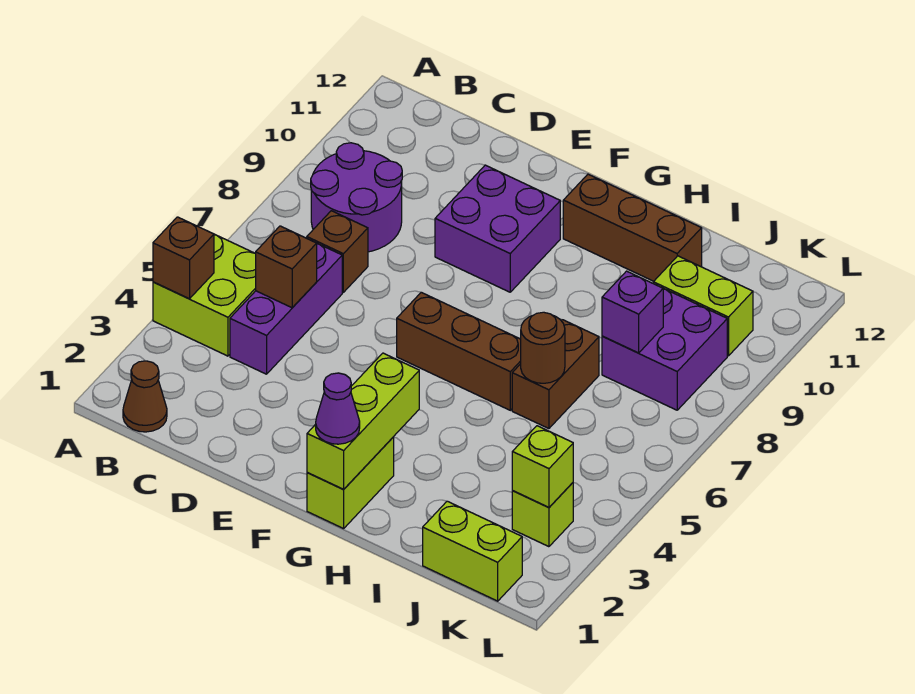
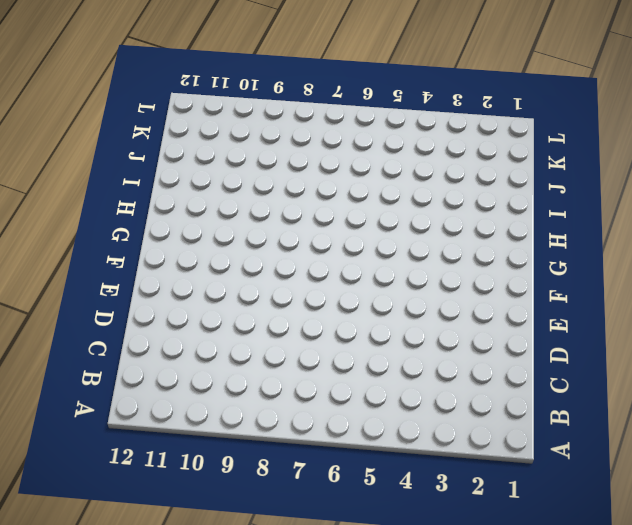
none -> lime brick A4:B5 level 1
none -> brown cone B1 level 1
none -> purple round brick B8:C9 level 1

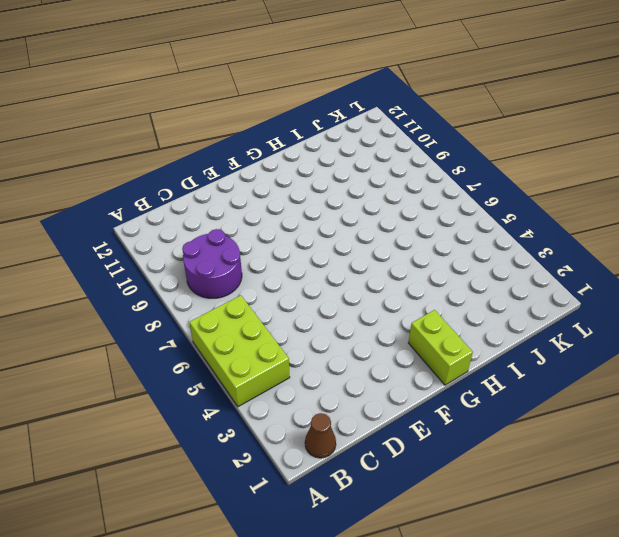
lime brick A4:B6 level 1 -> lime brick A4:B5 level 1
none -> purple brick C4:C6 level 1
none -> brown brick C7 level 1
none -> purple brick E9:F10 level 1

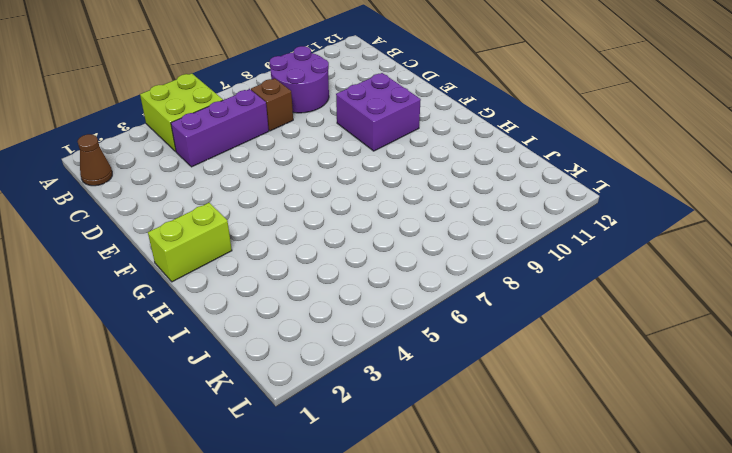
none -> brown brick F6:H6 level 1
none -> brown brick G11:I11 level 1
none -> brown brick I6:I7 level 1

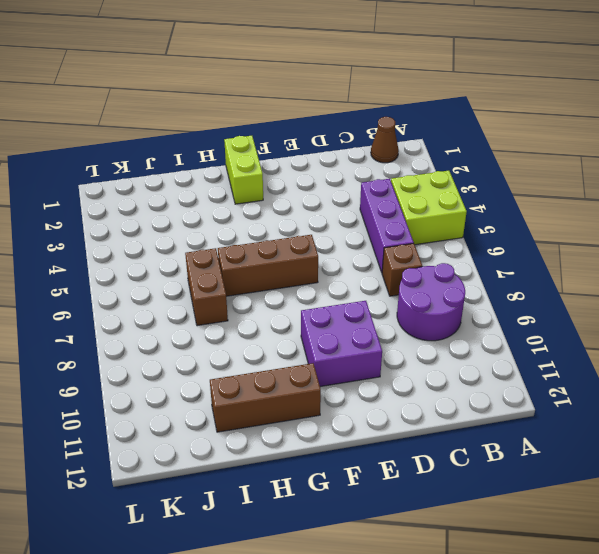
none -> lime brick J1:K1 level 1
none -> purple brick J8:K9 level 1
none -> lime brick J10:K10 level 1

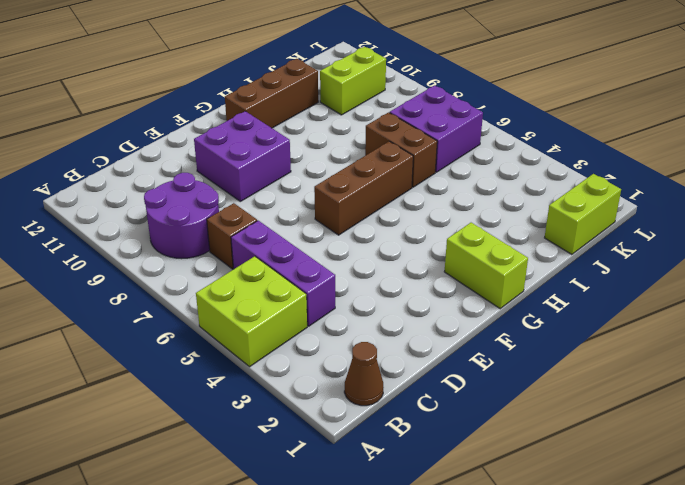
purple brick J6:K7 level 1 -> purple brick J8:K9 level 1
none -> lime brick K3 level 1
none -> brown brick A4 level 2
none -> brown brick C5 level 2

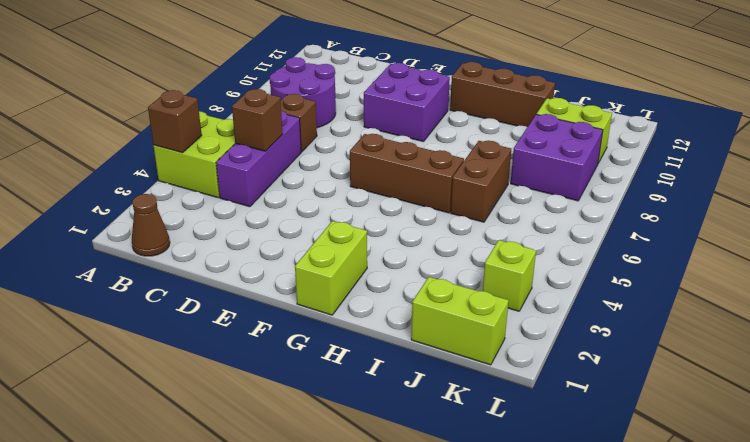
none -> lime brick G1:G3 level 2
none -> brown round brick I6 level 2
none -> purple brick J8 level 2

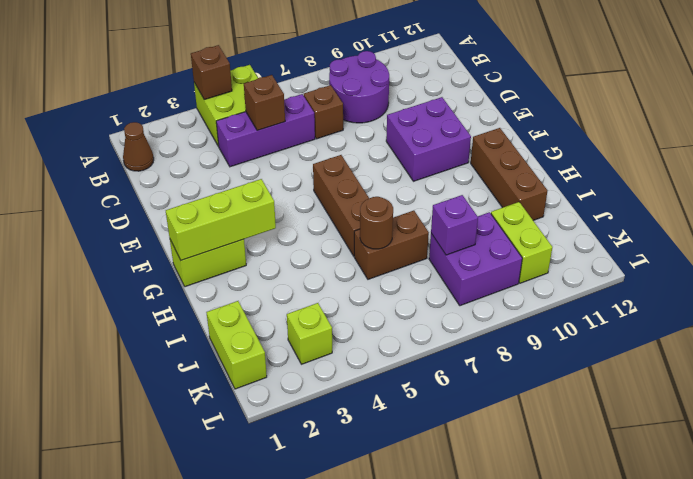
none -> lime brick K3 level 2
none -> purple cone G1 level 3

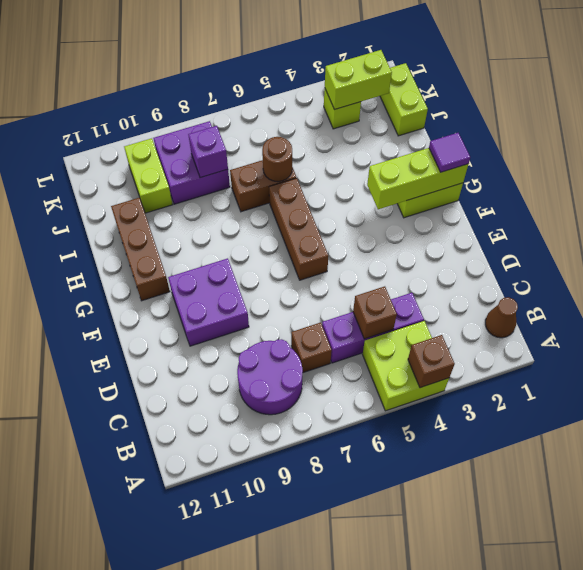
purple tile G1 level 3 -> purple cone G1 level 3
lime brick K2:K3 level 2 -> lime brick K3 level 2

